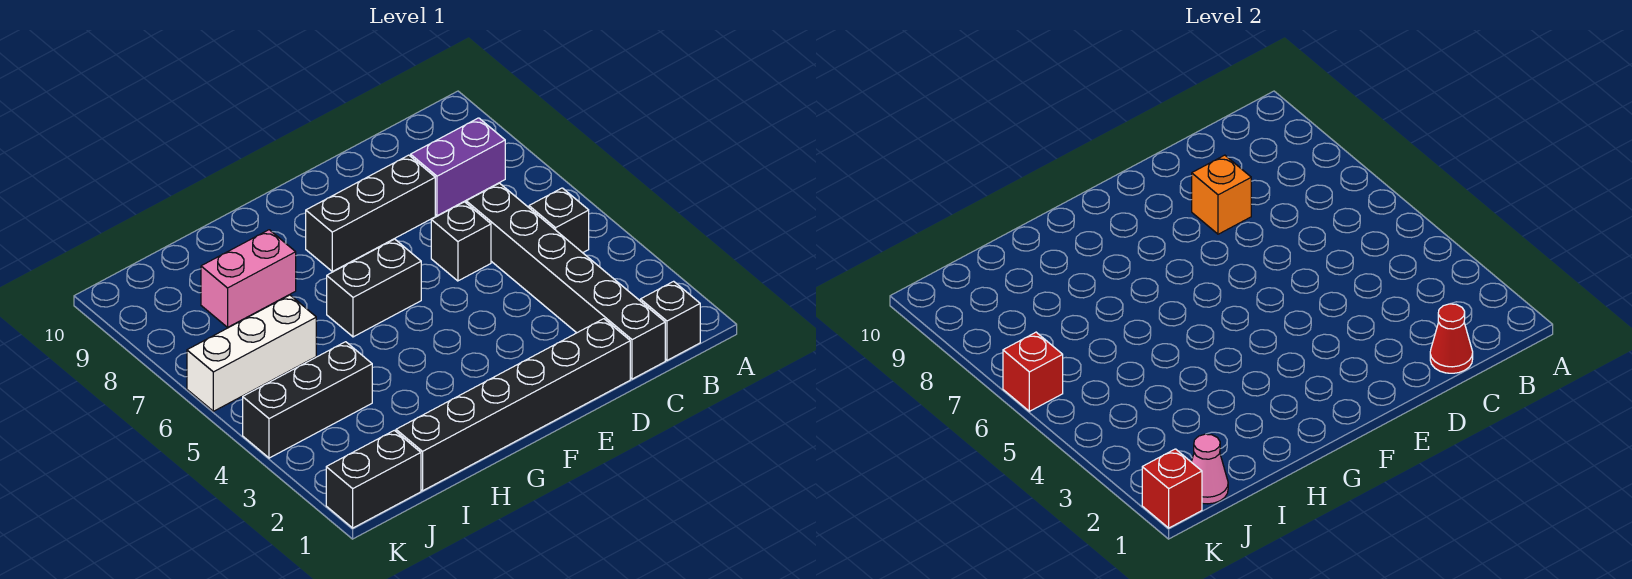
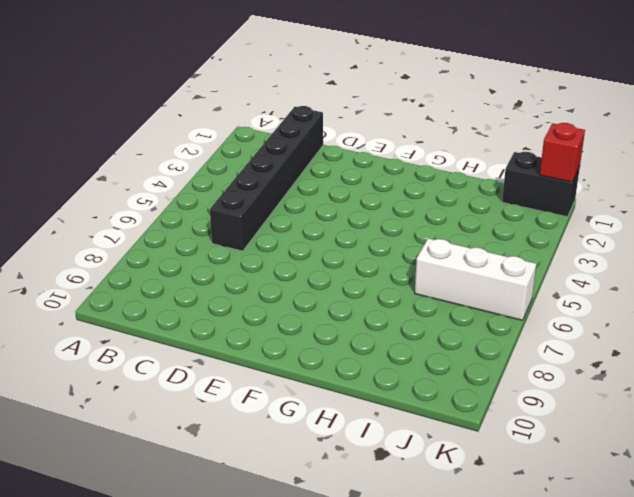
none -> black brick B1 level 1
none -> black brick B5 level 1
none -> purple brick B8:C8 level 1

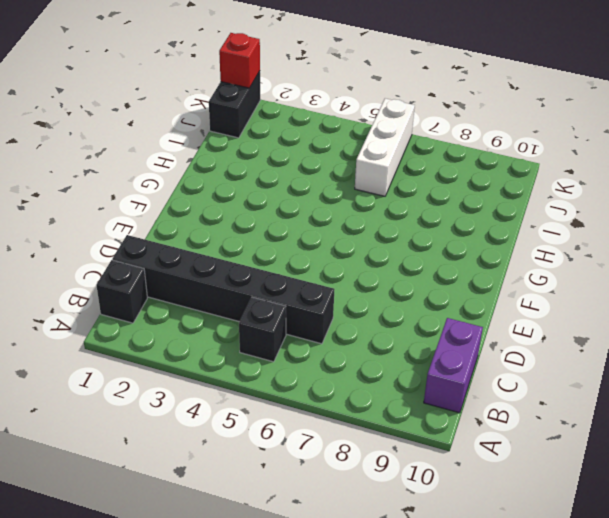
purple brick B10:C10 level 1 -> purple brick B8:C8 level 1
none -> black brick D1:I1 level 1
none -> black brick D6 level 1
none -> black brick D8:F8 level 1

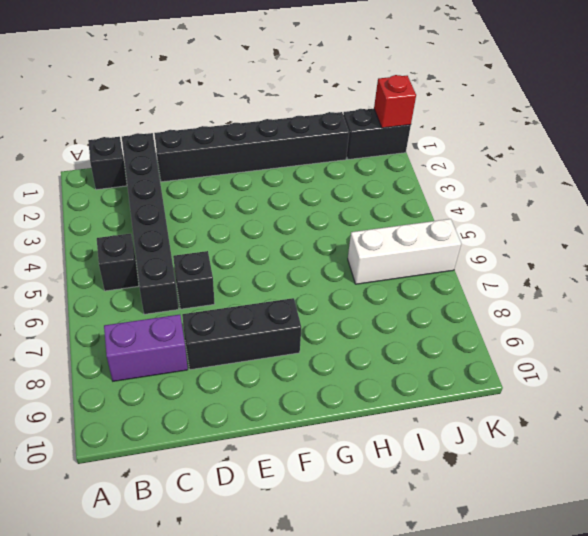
none -> black brick F6:G6 level 1
none -> pink brick H8:I8 level 1
none -> black brick I4:K4 level 1

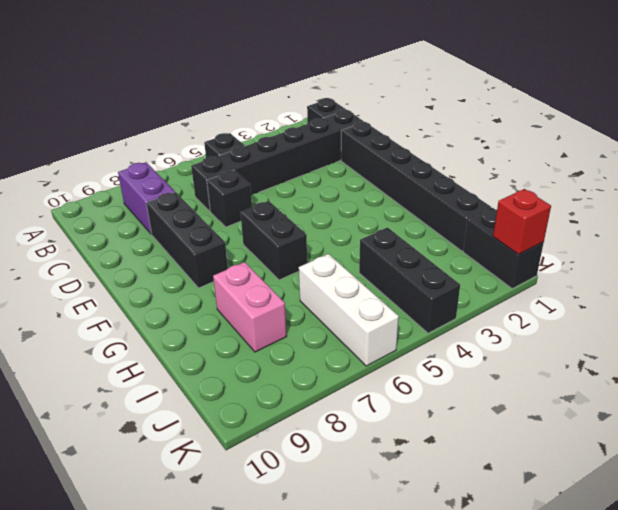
none -> red cone C1 level 2
none -> orange brick D8 level 2
none -> pink cone J1 level 2

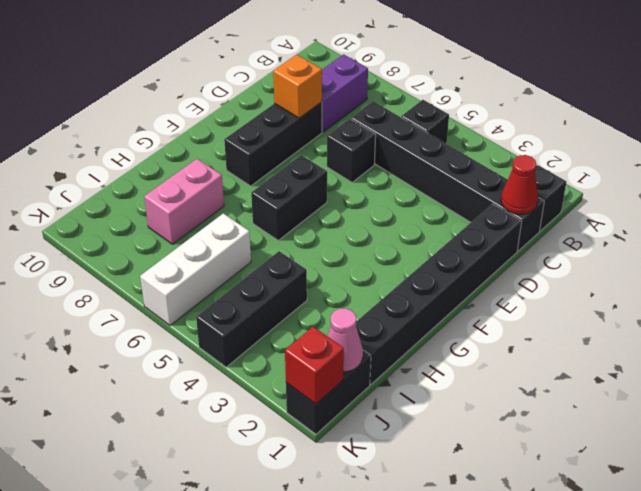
none -> red brick K6 level 2

